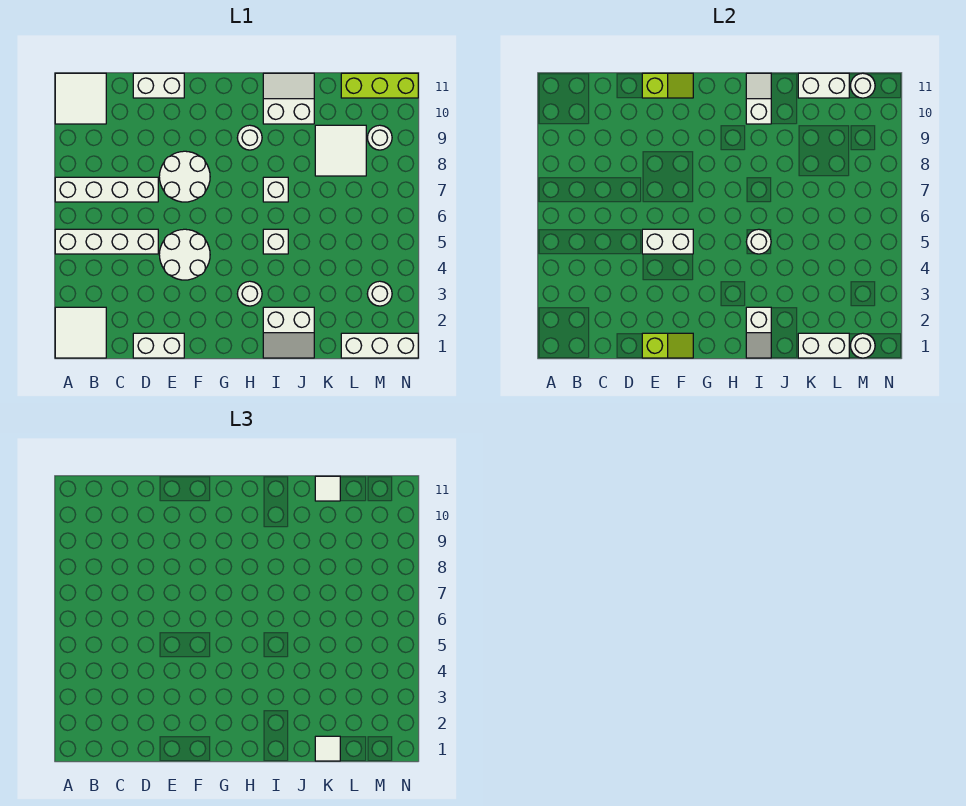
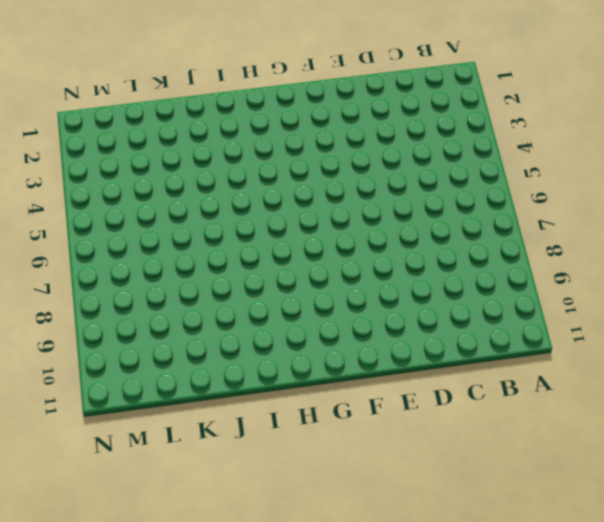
none -> white tile A1:B2 level 1
none -> white brick A5:D5 level 1
none -> white brick A7:D7 level 1
none -> white tile A10:B11 level 1

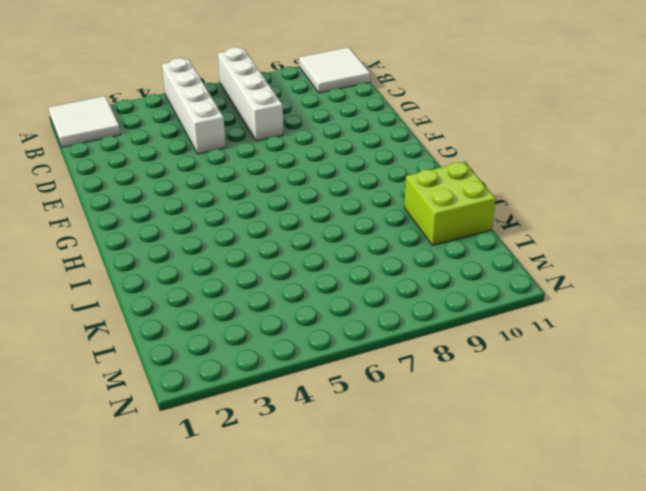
lime brick J10:K11 level 1 -> white slope I10:J11 level 1 top 10
none -> white brick D1:E1 level 1
none -> white brick D11:E11 level 1
none -> white round brick E4:F5 level 1
none -> white round brick E7:F8 level 1

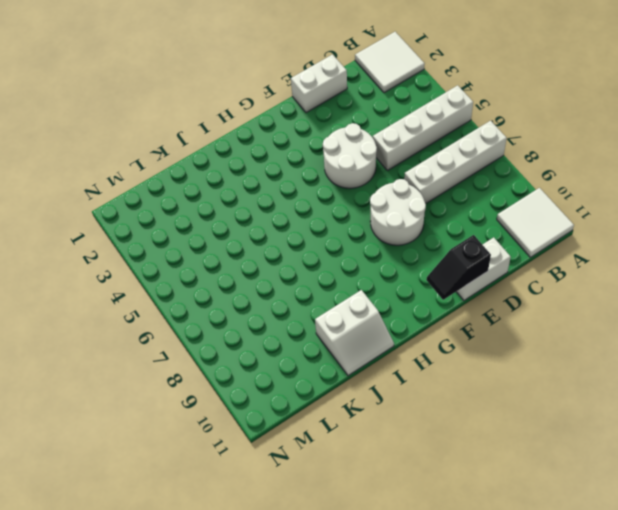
black slope E11:F11 level 2 top E -> lime slope E11:F11 level 2 top E
none -> white round brick H3 level 1
none -> white round brick H9 level 1
none -> white slope I1:J2 level 1 top 2
none -> white brick I5 level 1

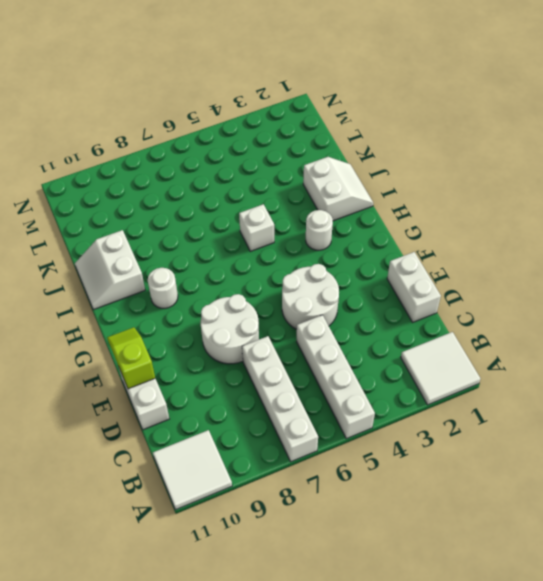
none -> white brick I7 level 1
none -> white tile K8:L9 level 1
none -> white brick L1:N1 level 1
none -> lime brick L11:N11 level 1

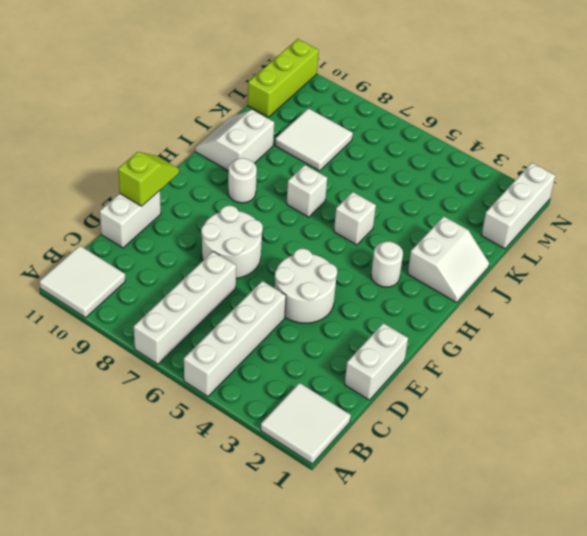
none -> white round brick M3 level 1
none -> white round brick M9 level 1
none -> lime slope E1:F1 level 2 top E
none -> white brick E5:F5 level 2

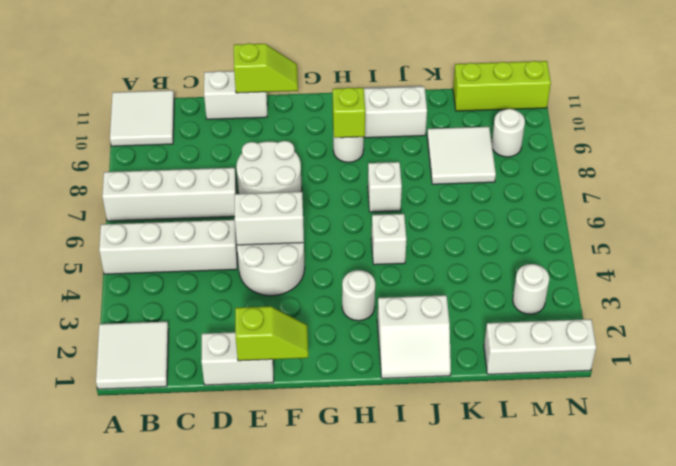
lime brick H9 level 2 -> none
none -> white slope I1:I2 level 2 top 2
none -> white round brick I5 level 2
none -> white slope I10:I11 level 2 top 10
none -> white brick K1:L1 level 2

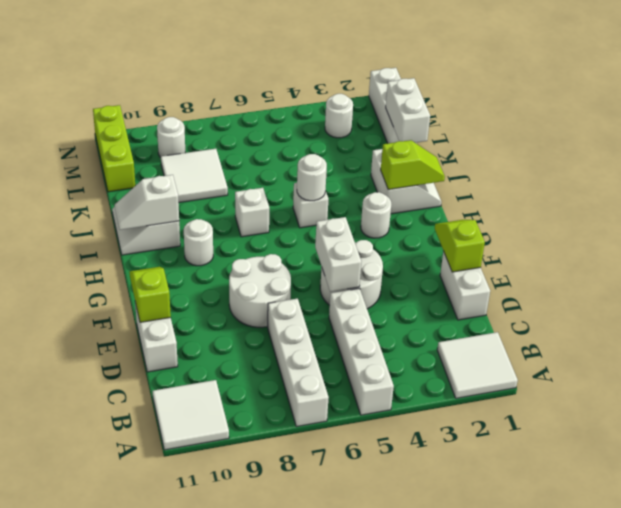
lime slope I1:I2 level 2 top 2 -> white slope I1:I2 level 2 top 2
none -> white brick K11:L11 level 2
none -> white round brick M1 level 2
none -> white round brick M11 level 2
none -> white tile K1 level 3

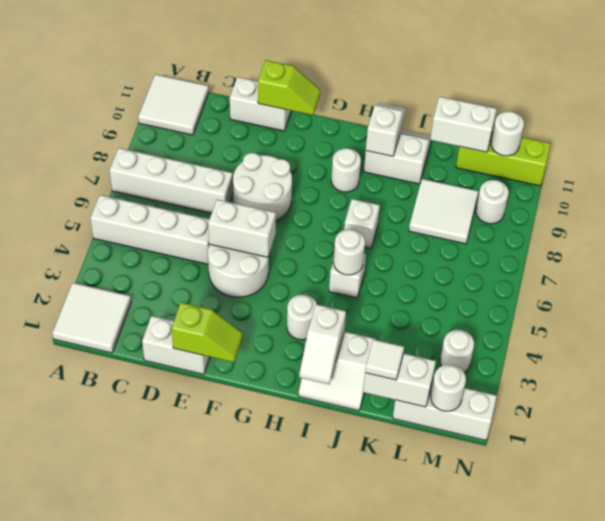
none -> white tile K11 level 3

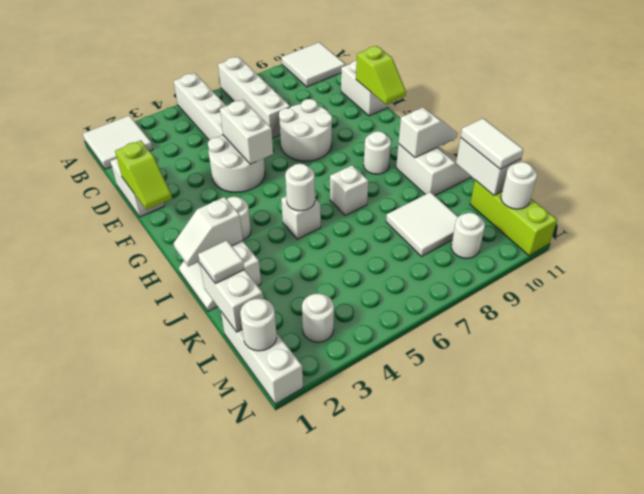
white tile K11:L11 level 3 -> white tile K11 level 3

